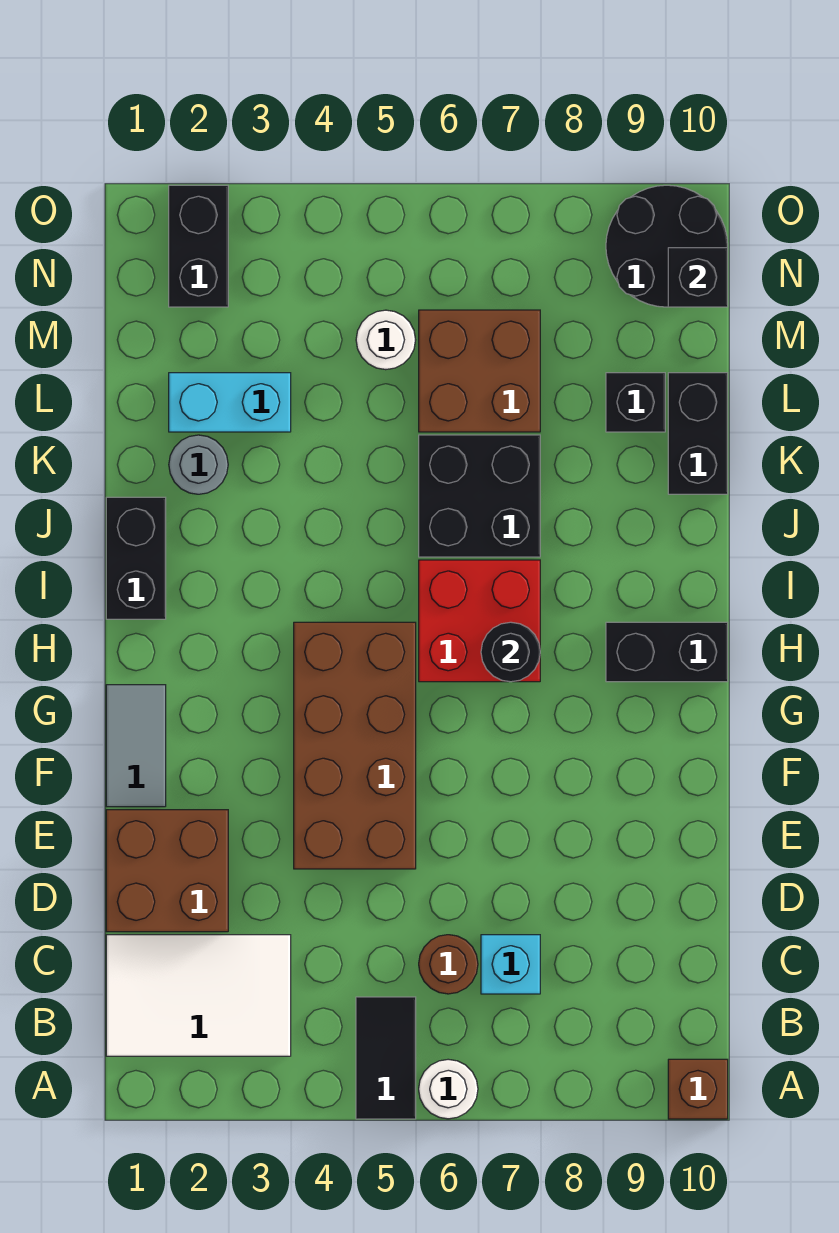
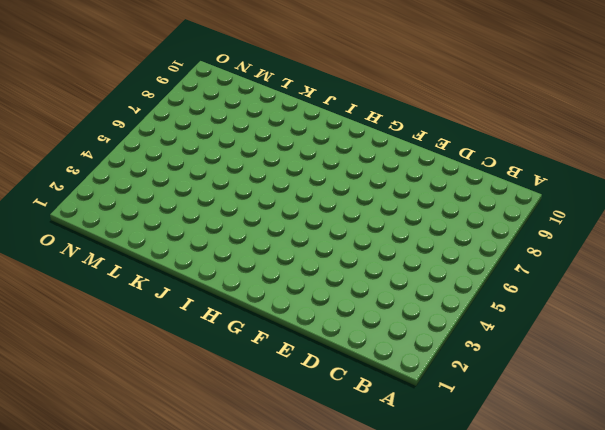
none -> black tile A5:B5 level 1
none -> white round brick A6 level 1
none -> brown brick A10 level 1

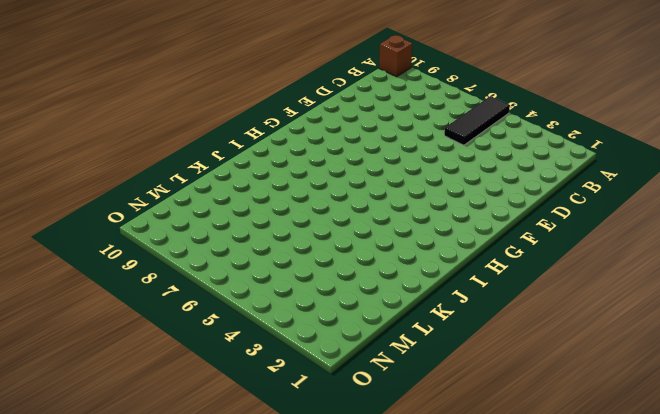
black tile A5:C5 level 1 -> black tile A5:B5 level 1
none -> white round brick A6 level 1
none -> white tile B1:C3 level 1
none -> brown round brick C6 level 1

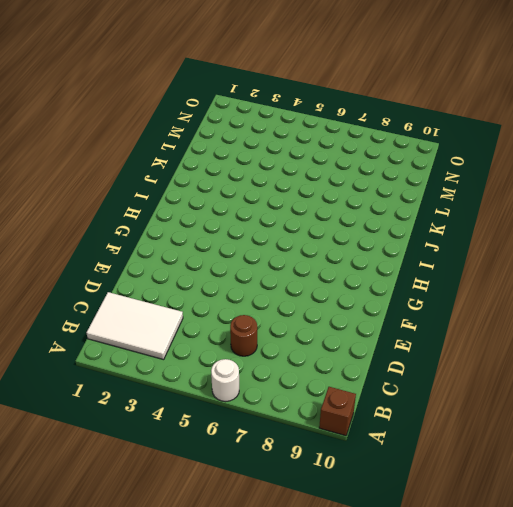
none -> black tile A5:B5 level 1
none -> cyan brick C7 level 1
none -> brown brick D1:E2 level 1

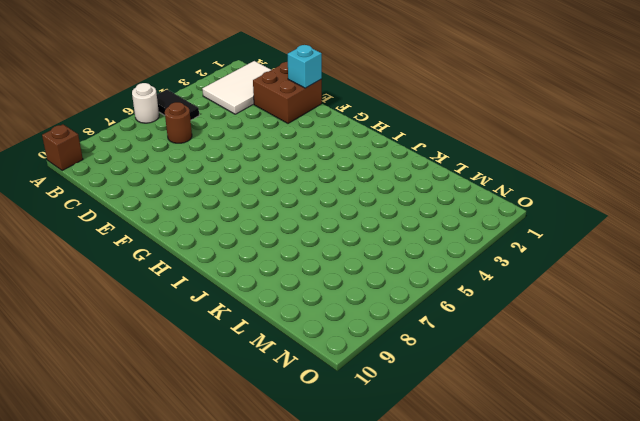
cyan brick E1 level 2 -> cyan brick C7 level 1
none -> brown brick E4:H5 level 1
none -> grey tile F1:G1 level 1
none -> red brick H6:I7 level 1

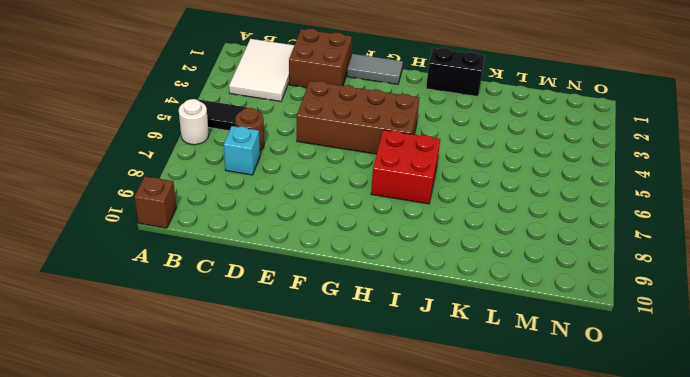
none -> black brick H9:H10 level 1
none -> black brick J6:K7 level 1
none -> grey round brick K2 level 1

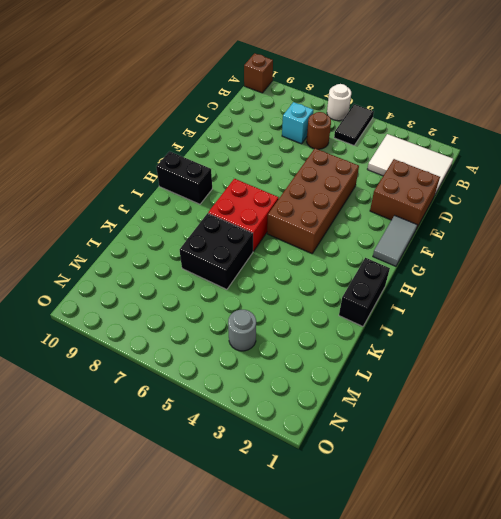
grey round brick M4 level 1 -> grey round brick K2 level 1
none -> black brick K10:L10 level 1
none -> cyan brick L2:L3 level 1
none -> brown brick L6:M7 level 1

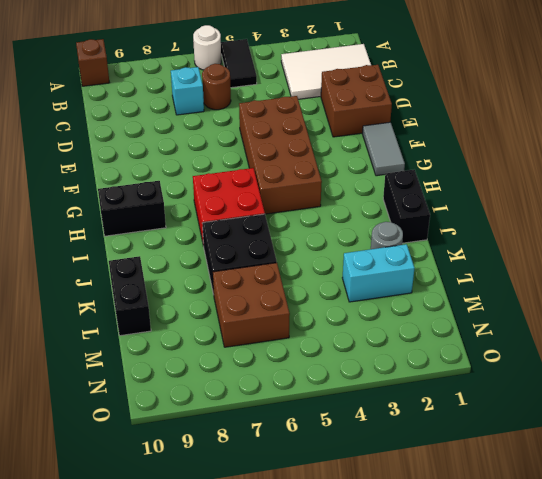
none -> black brick L9 level 1
none -> white round brick M5 level 1
none -> black brick N2:O2 level 1

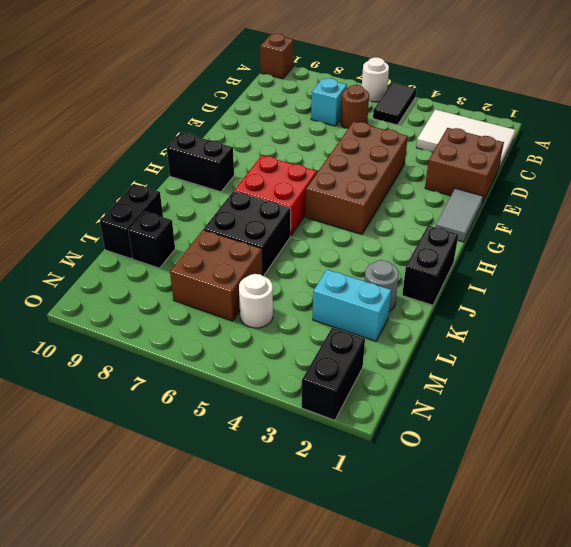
none -> black round brick N9:O10 level 1
none -> black round brick H7 level 2
none -> black brick N10 level 2

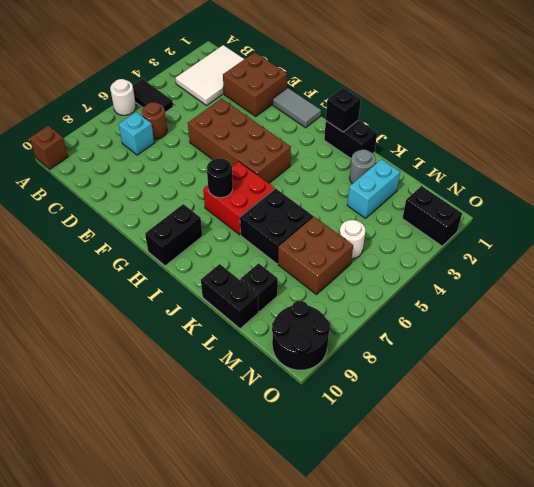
black brick I1 level 2 -> black brick N10 level 2

